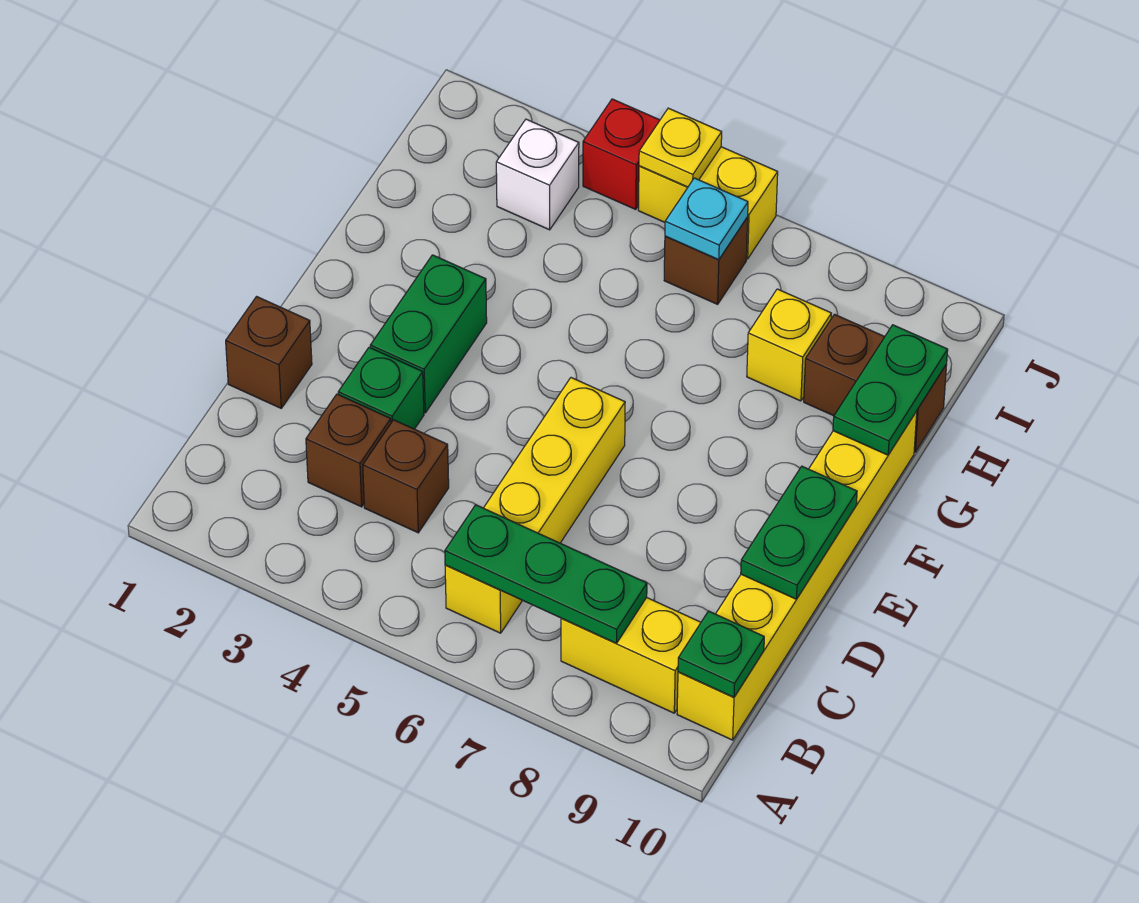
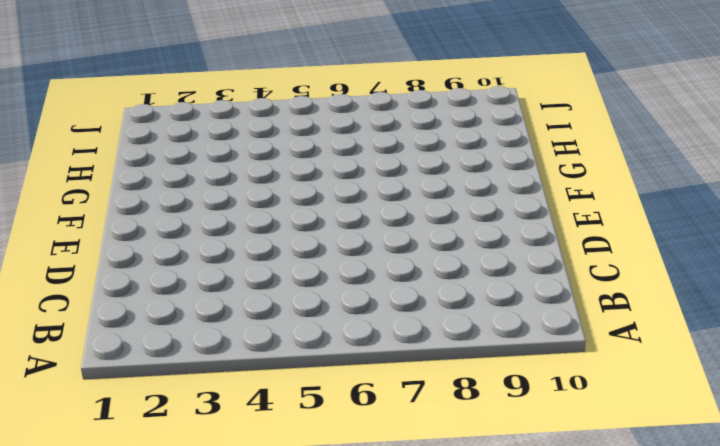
none -> yellow brick B6:E6 level 1
none -> yellow brick B8:B9 level 1
none -> yellow brick B10:G10 level 1

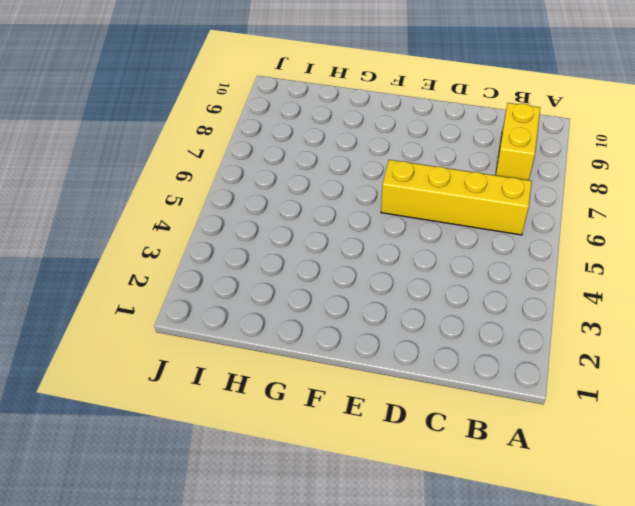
none -> yellow brick B10:G10 level 1
none -> brown brick C3 level 1
none -> brown brick C4 level 1

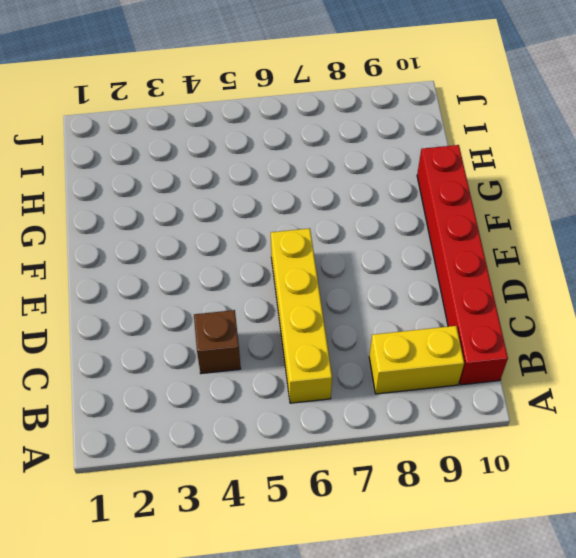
red brick B10:G10 level 1 -> yellow brick B10:G10 level 1
none -> brown brick C3 level 1
none -> brown brick D1 level 1
none -> green brick D3 level 1

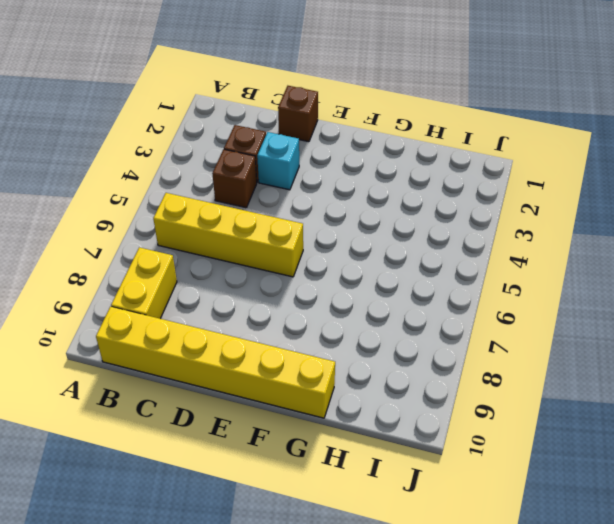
cyan brick D3 level 1 -> green brick D3 level 1
none -> green brick E3:F3 level 1
none -> yellow brick H8 level 1
none -> brown brick H9:H10 level 1

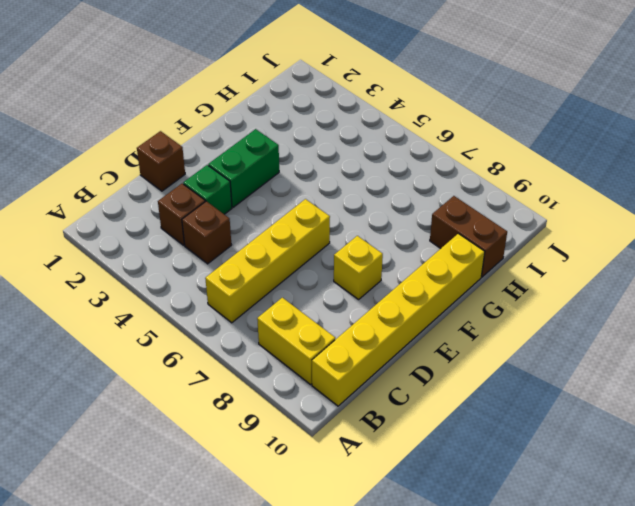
yellow brick E8 level 1 -> yellow brick H8 level 1
none -> white brick I3 level 1
none -> brown brick I6 level 1
none -> red brick J4 level 1

